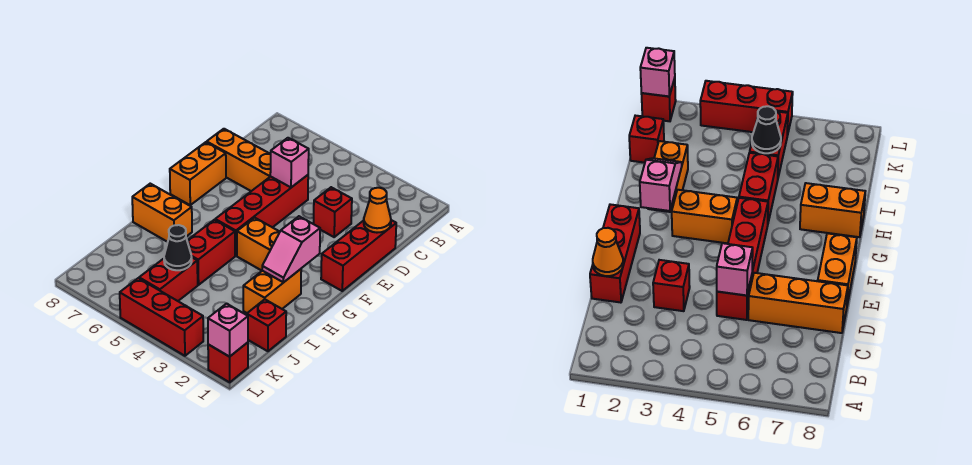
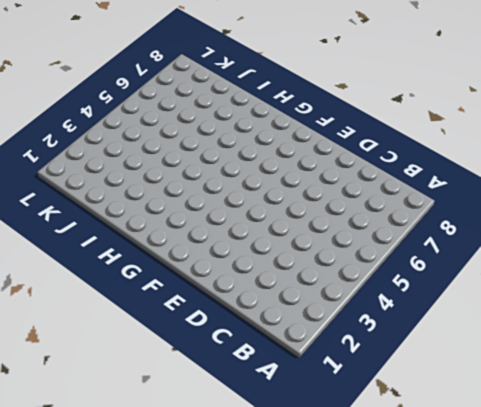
none -> red brick D1:F1 level 1
none -> red brick D3 level 1
none -> red brick D5:G5 level 1

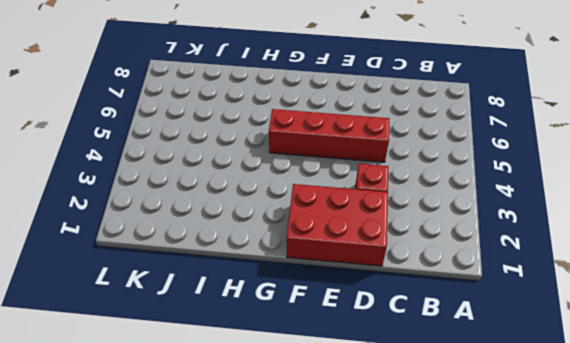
red brick D1:F2 level 1 -> red brick D1:F1 level 1
none -> orange brick D6:D8 level 1
none -> orange brick E8:F8 level 1
none -> orange brick G3:G4 level 1

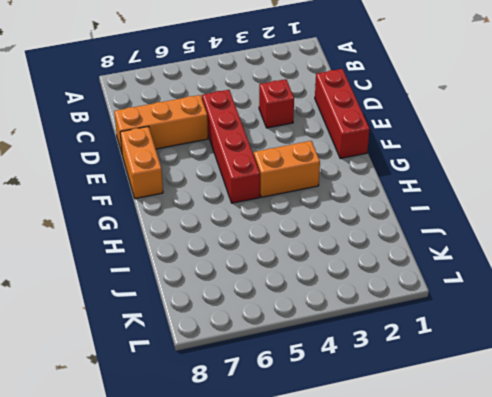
none -> orange brick H2:I2 level 1
none -> red brick H5:I5 level 1
none -> orange brick H7:H8 level 1

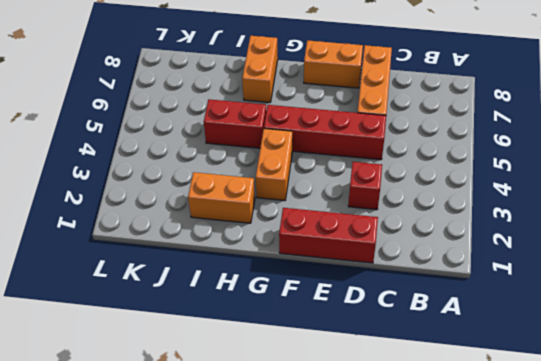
none -> red brick J1 level 1
none -> red brick J5:K5 level 1
none -> red brick L1 level 1

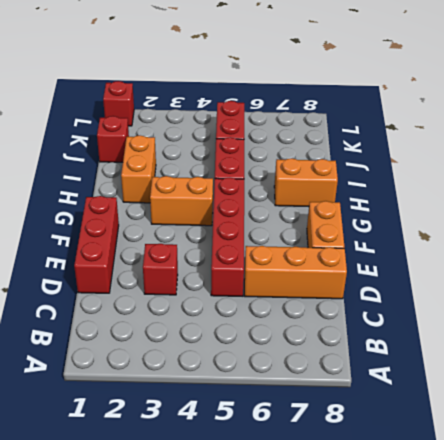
none -> red brick L3:L5 level 1
none -> orange cone D1 level 2
none -> pink brick D5 level 2

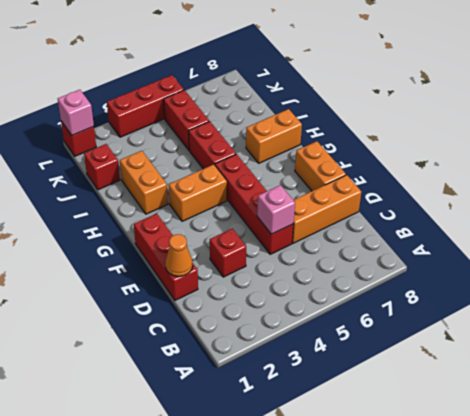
none -> pink slope G2:H2 level 2 top G
none -> black cone J5 level 2

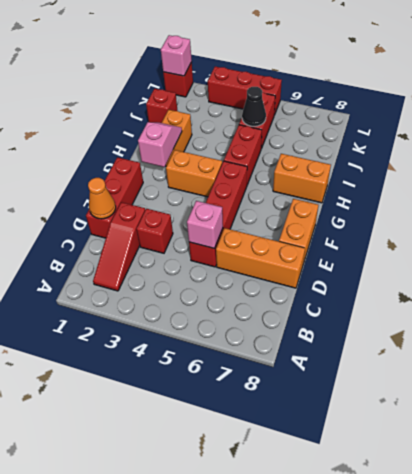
red slope B2:D2 level 1 top D -> none

